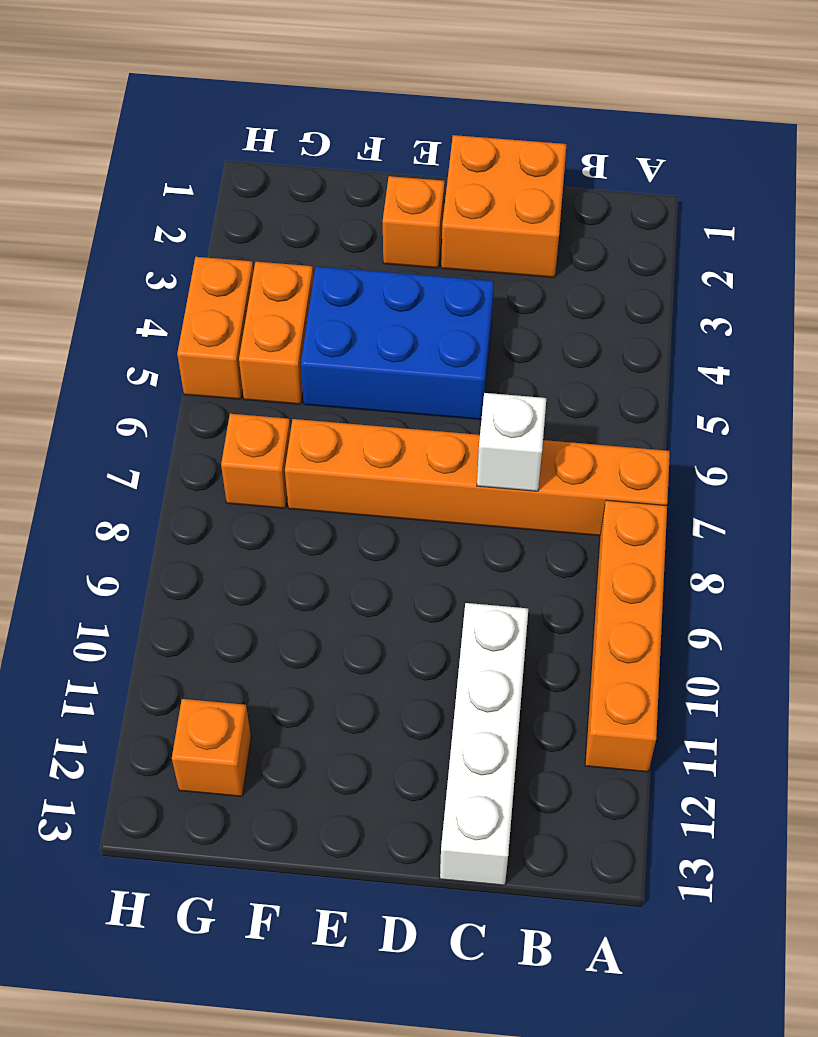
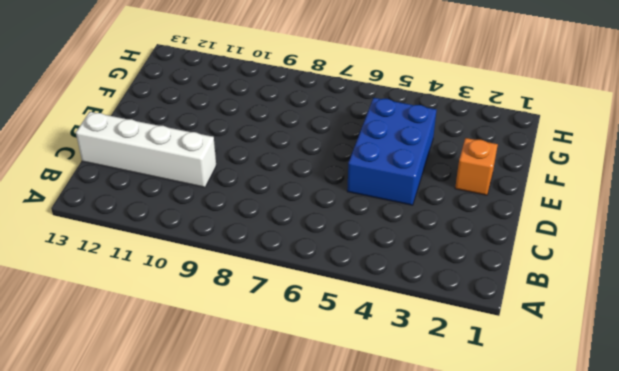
none -> orange brick A7:F7 level 1
none -> orange brick A8:A11 level 1

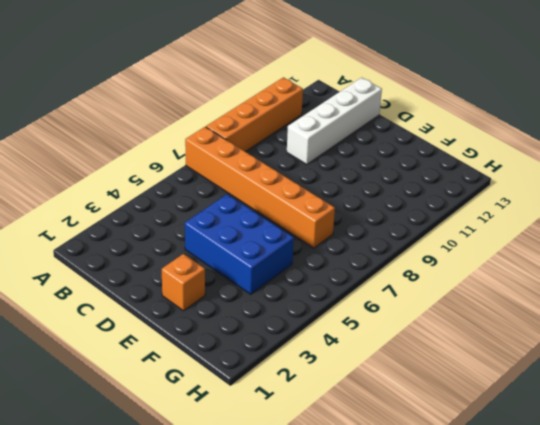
none -> orange brick C1:D2 level 1
none -> orange brick G4:G5 level 1

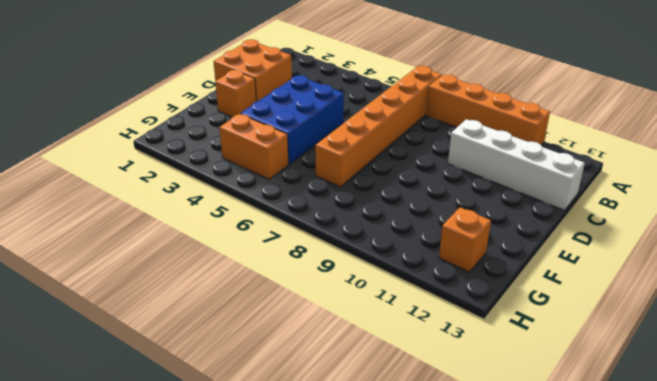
none -> orange brick G7 level 1
none -> orange brick H4:H5 level 1

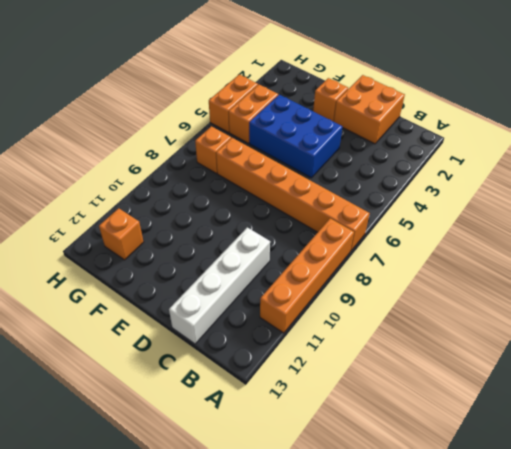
none -> white brick C7 level 2

